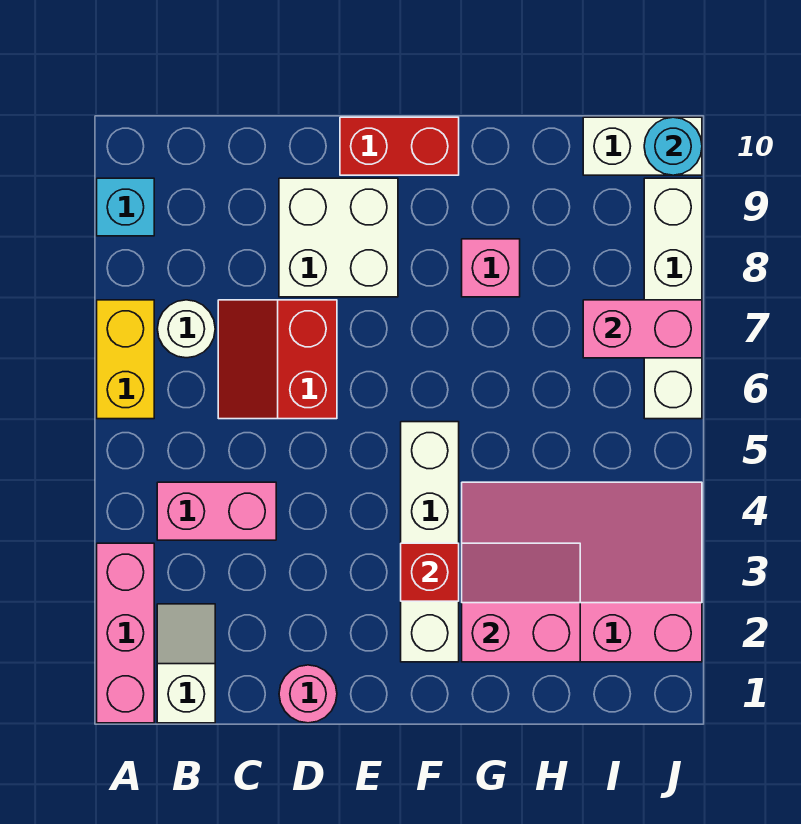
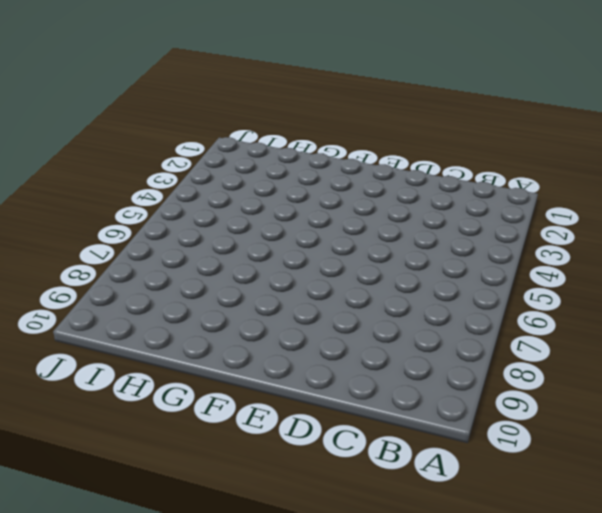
none -> pink brick A1:A3 level 1
none -> yellow brick A6:A7 level 1
none -> cyan brick A9 level 1

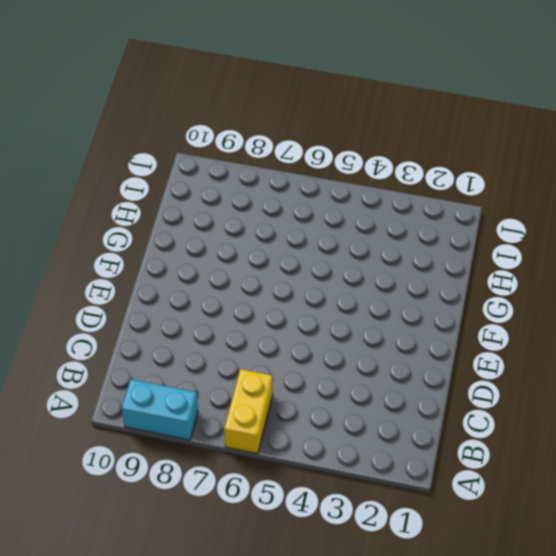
yellow brick A6:B6 level 1 -> yellow brick A6:A7 level 1
cyan brick A8:A9 level 1 -> cyan brick A9 level 1
none -> pink brick A1:A3 level 1
none -> white slope B1:B2 level 1 top 1
none -> pink brick B4:C4 level 1

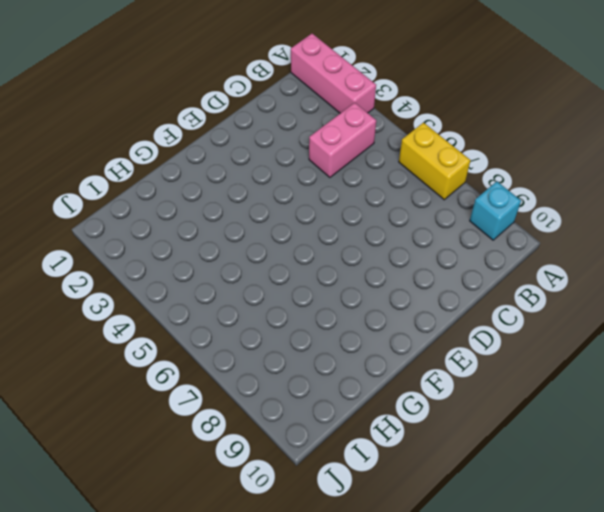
none -> white slope B1:B2 level 1 top 1
none -> white round brick B7 level 1
none -> red slope C6:D7 level 1 top D

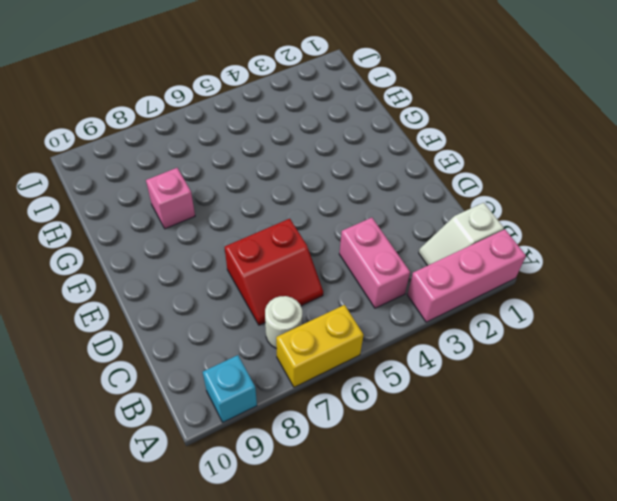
none -> pink round brick D1 level 1
none -> white brick D8:E9 level 1
none -> red brick E10:F10 level 1

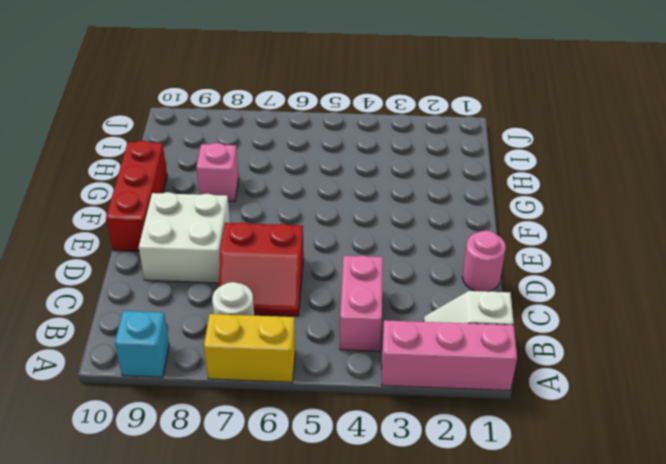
red brick E10:G10 level 1 -> red brick E10:F10 level 1
none -> white brick F2:F5 level 1
none -> pink slope G2:J4 level 1 top 2
none -> white brick I10:J10 level 1

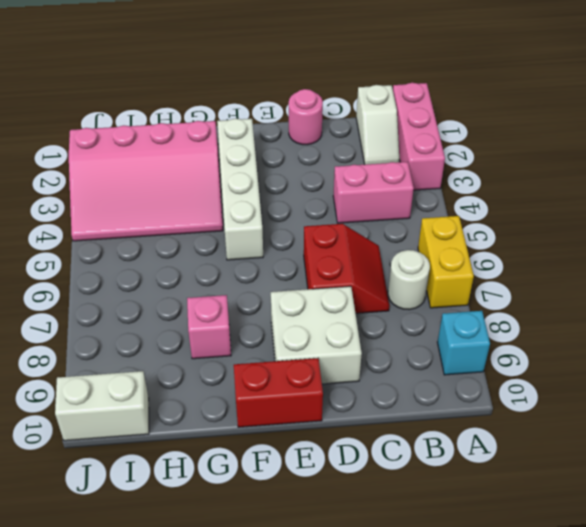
none -> white brick J6:J9 level 1
none -> red brick F3 level 2
none -> pink slope G2:H3 level 2 top 2

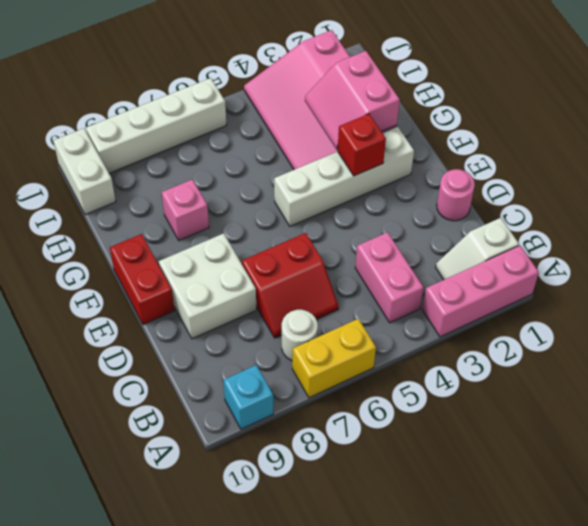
none -> pink brick I7:J7 level 2
none -> cyan round brick J10 level 2

